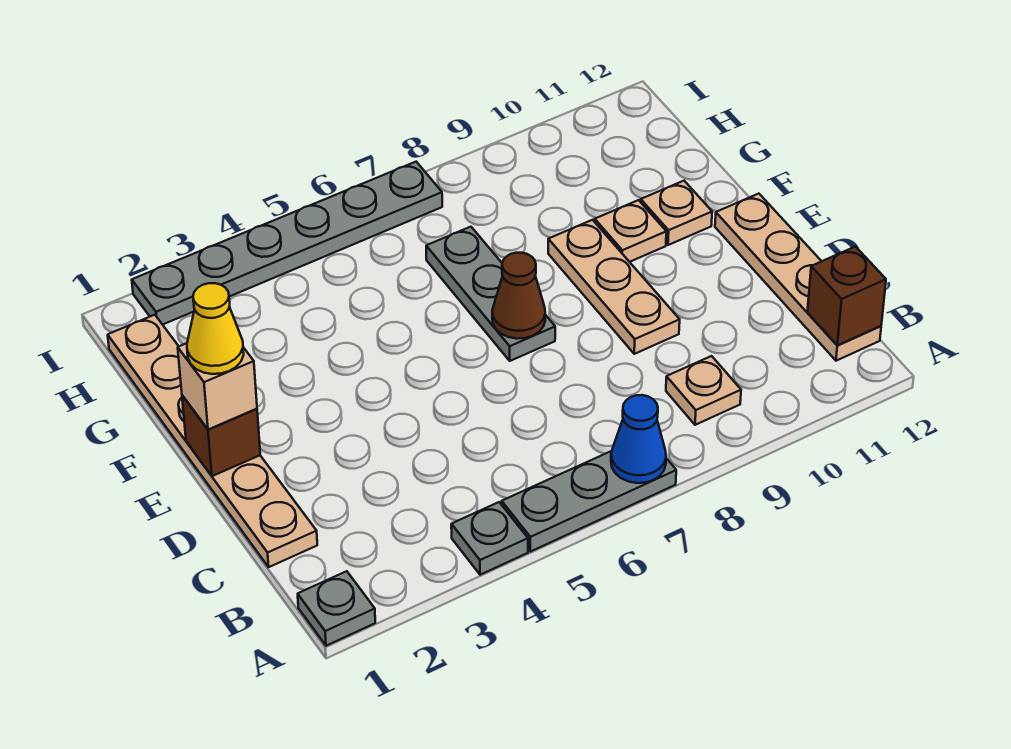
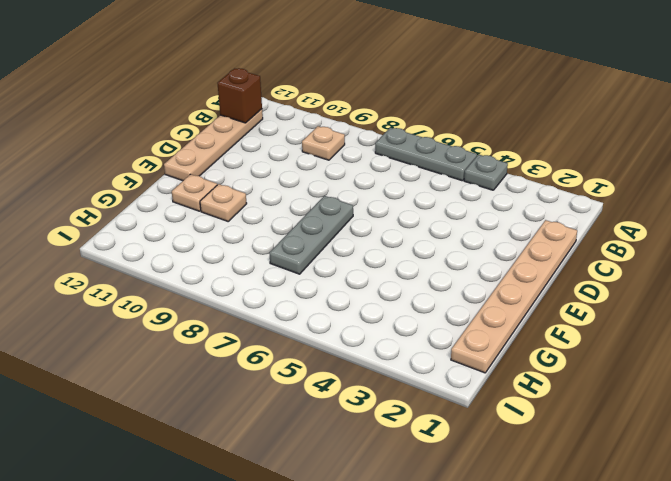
none -> grey plate A1 level 1
none -> tan plate D9:F9 level 1
none -> grey plate I2:I7 level 1

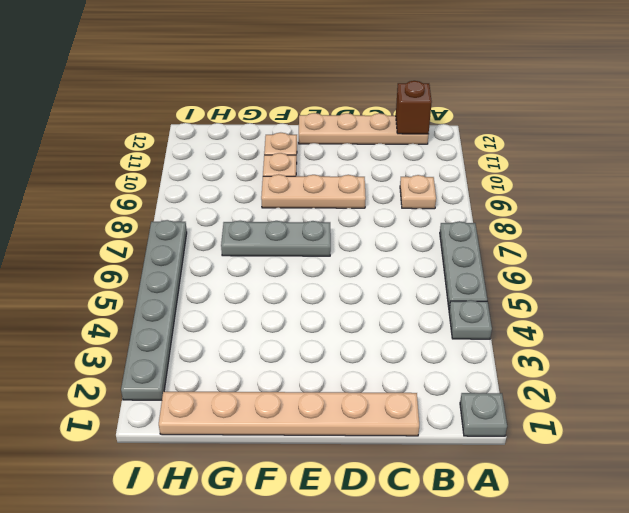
none -> blue cone A7 level 2
none -> brown brick E1 level 2
none -> brown cone E7 level 2

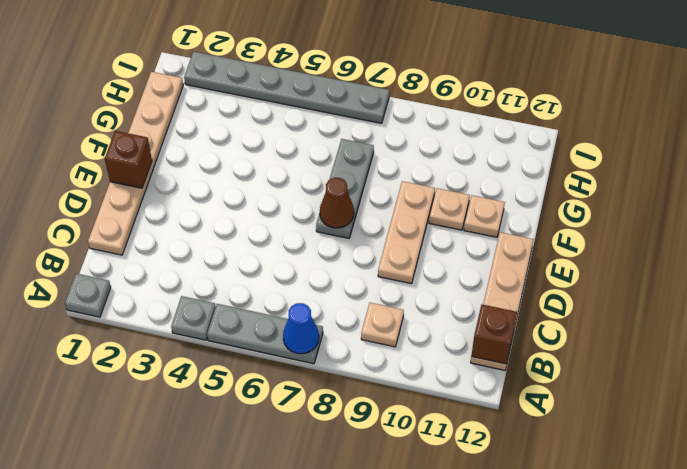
none -> tan brick E1 level 3
none -> yellow cone E1 level 4

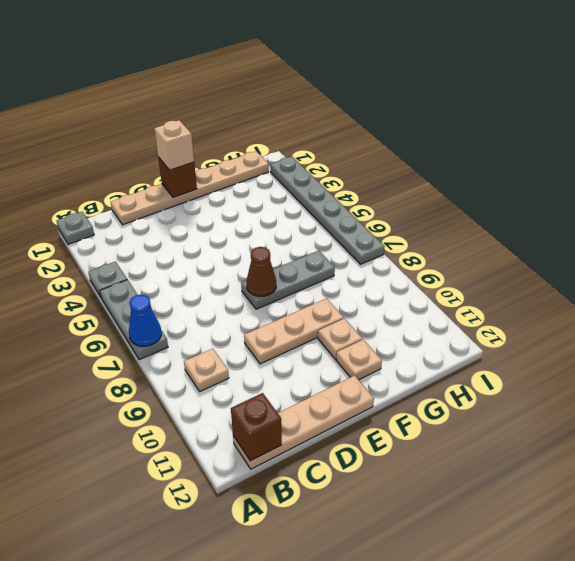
none -> yellow cone E1 level 4

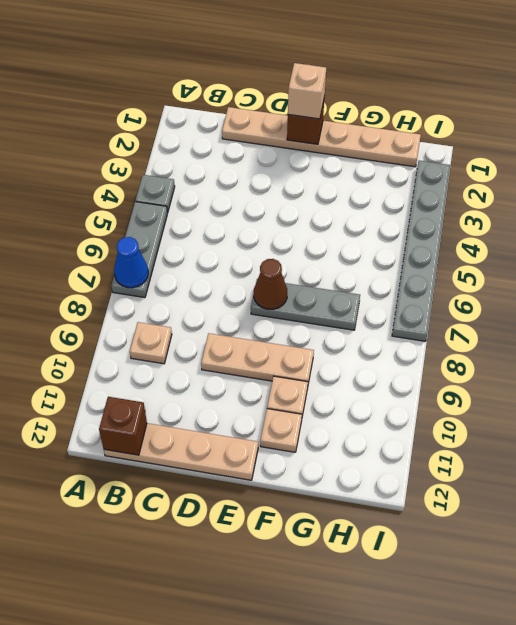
none -> grey plate A1 level 1
none -> yellow cone E1 level 4

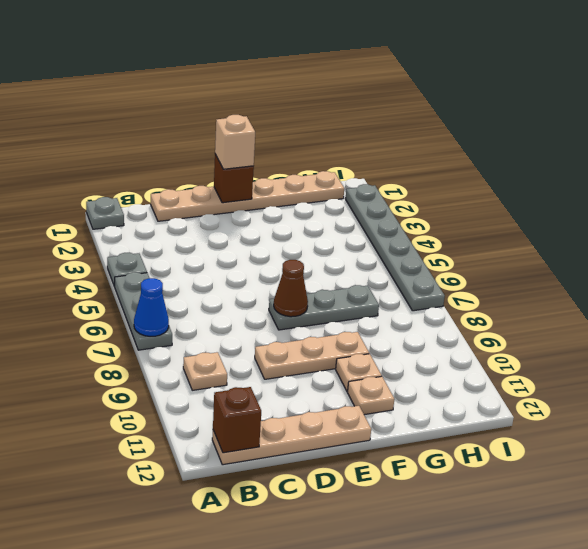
none -> yellow cone E1 level 4

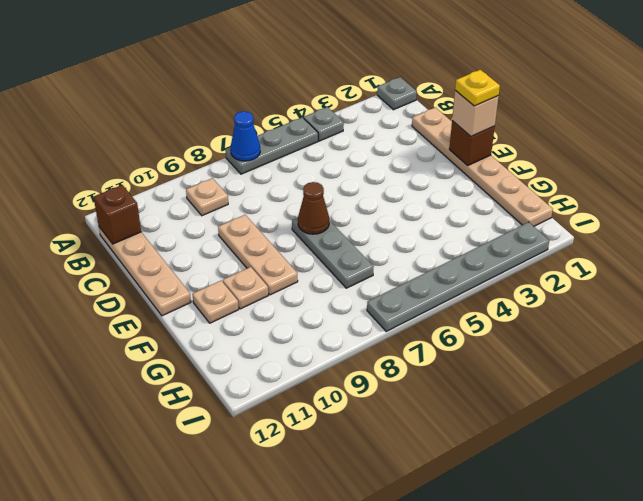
yellow plate E1 level 4 -> yellow cone E1 level 4

